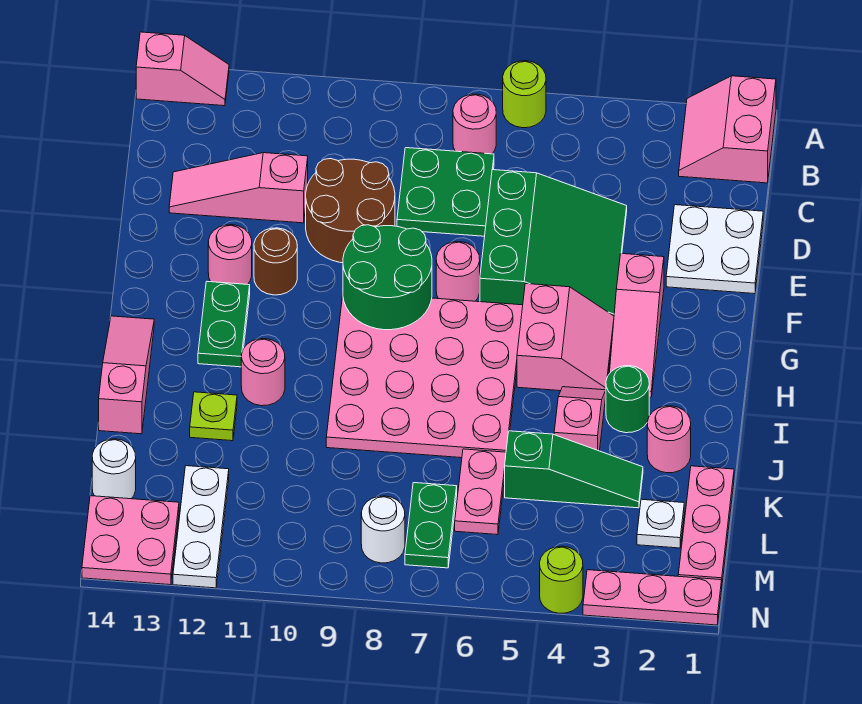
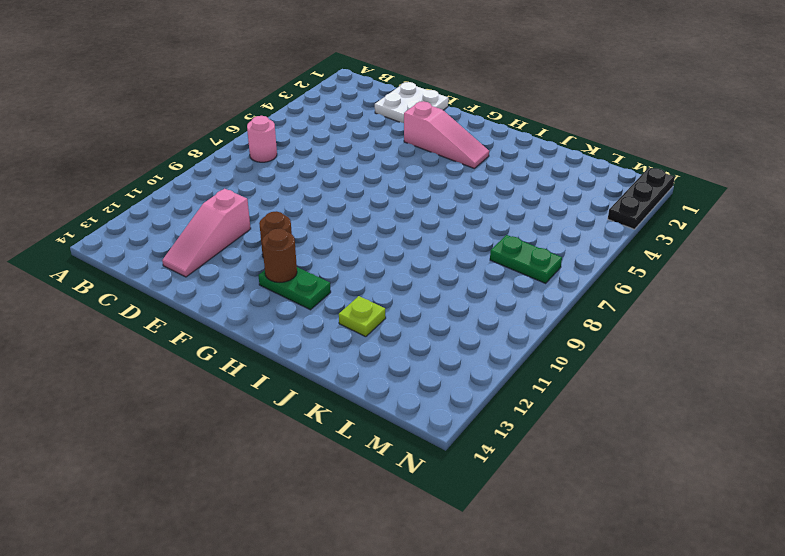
brown round brick G12 level 2 -> none
black plate N1:N3 level 1 -> pink plate N1:N3 level 1
none -> pink slope A1:B2 level 1 top 1
none -> lime round brick A6 level 1
none -> pink slope A13:A14 level 1 top 14
none -> green plate C7:D8 level 1

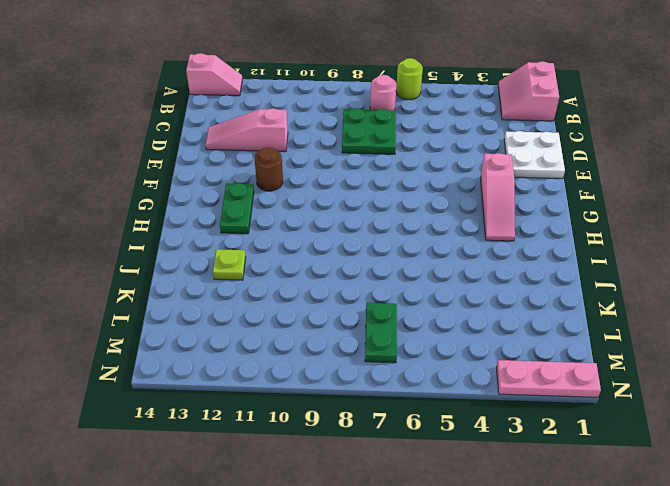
none -> green slope D4:F6 level 1 top 6
none -> brown round brick D9:E10 level 1
none -> pink round brick F7 level 1
none -> pink round brick F12 level 1

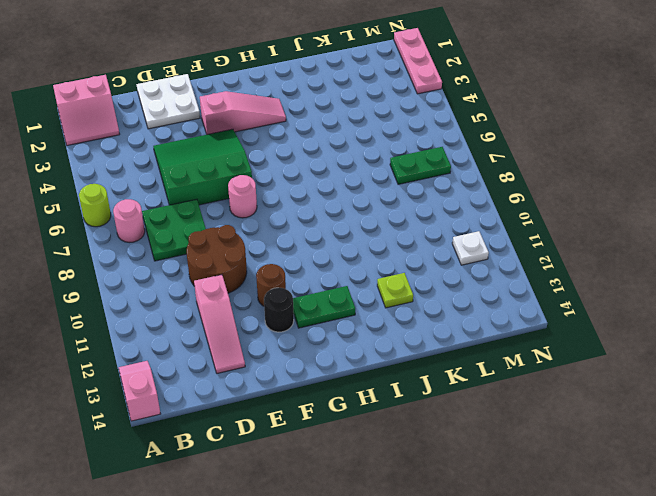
black round brick F12 level 1 -> pink round brick F12 level 1
white plate M11 level 1 -> white plate L2 level 1
none -> pink slope G4:H5 level 1 top 5
none -> pink plate G6:J9 level 1
none -> pink slope H14:J14 level 1 top J
none -> green round brick I3 level 1

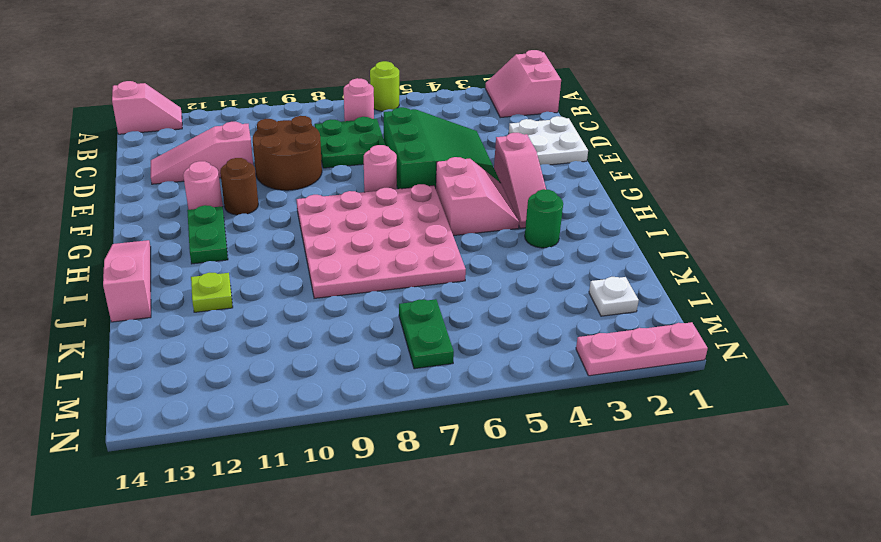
none -> pink slope I4:J4 level 1 top J
none -> pink round brick I11 level 1
none -> pink round brick J2 level 1
none -> pink plate K1:M1 level 1

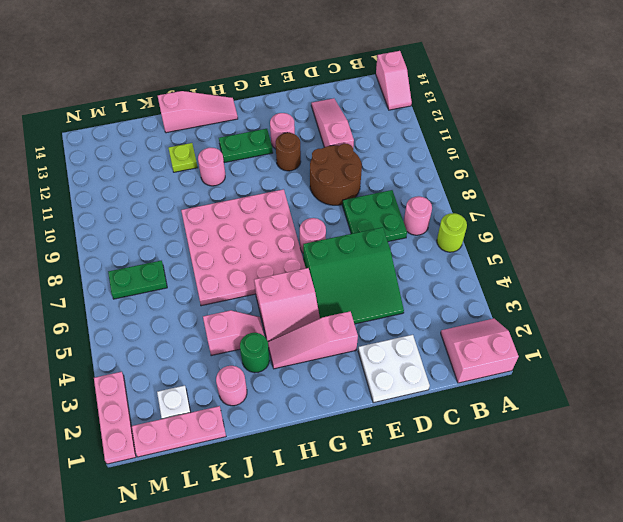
none -> green slope K3:K5 level 1 top 5
none -> pink plate K6:L6 level 1
none -> white plate L12:N12 level 1
none -> white round brick L14 level 1

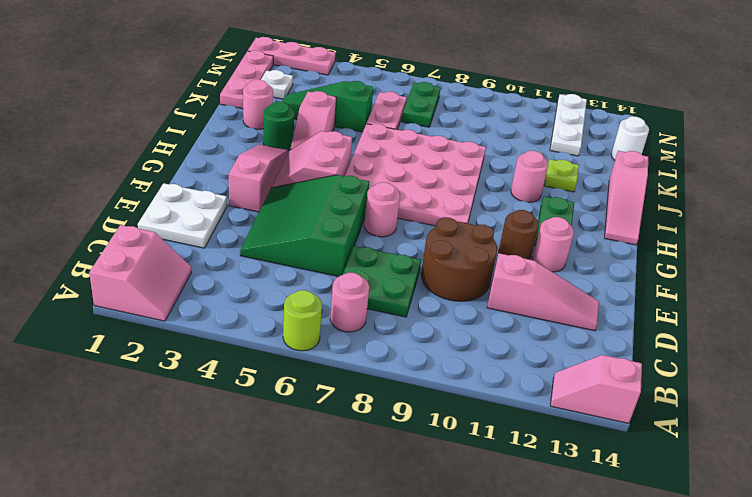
none -> white round brick M8 level 1
none -> pink plate M13:N14 level 1
none -> lime round brick N4 level 1
none -> green round brick F8:G9 level 2

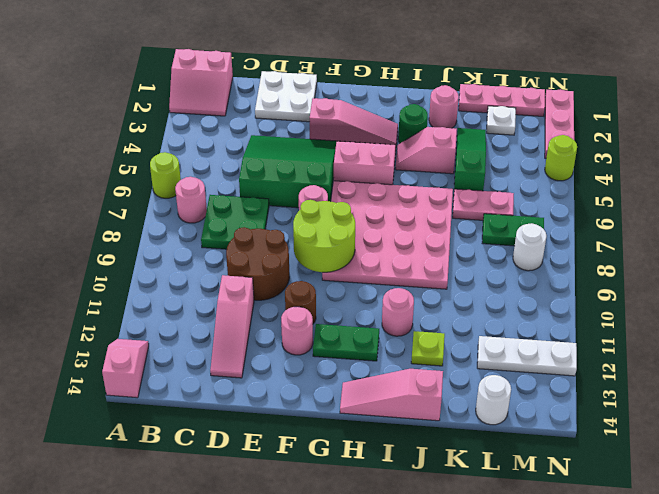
lime round brick F8:G9 level 2 -> green round brick F8:G9 level 2
none -> pink plate M13:N14 level 1

